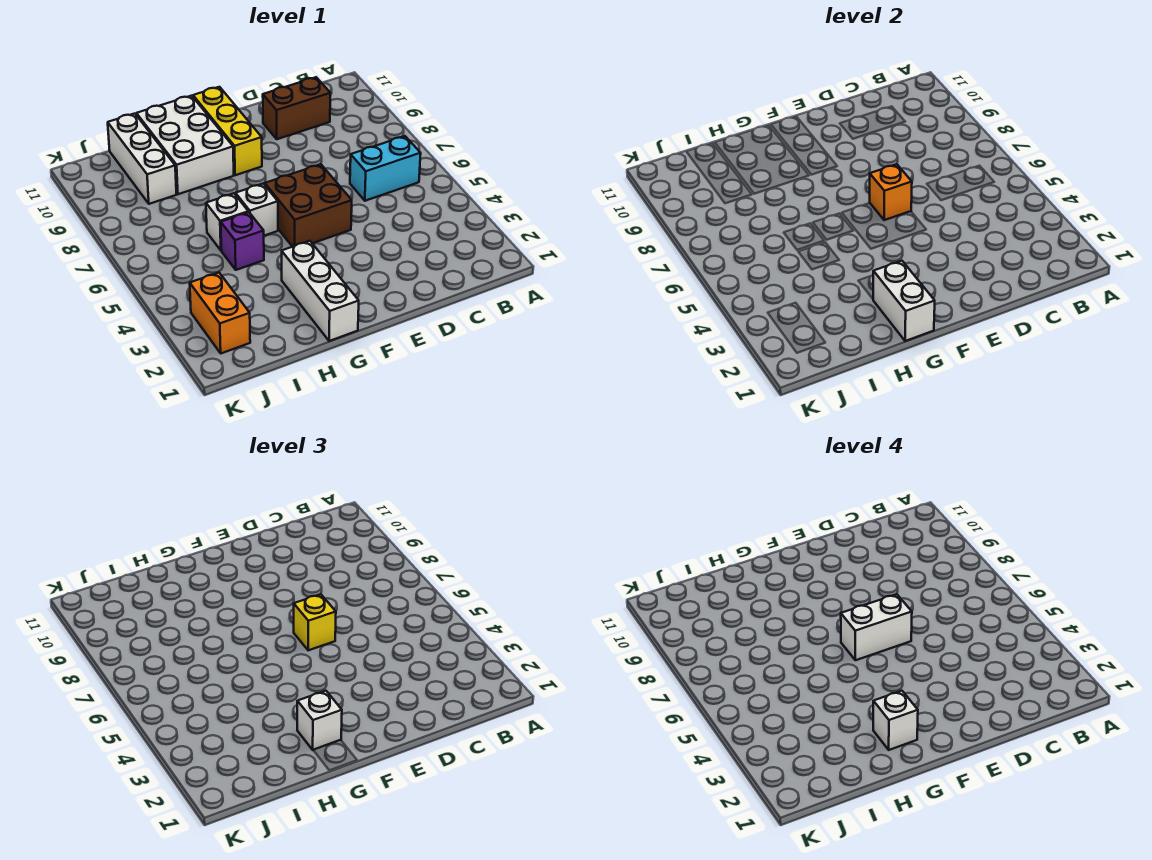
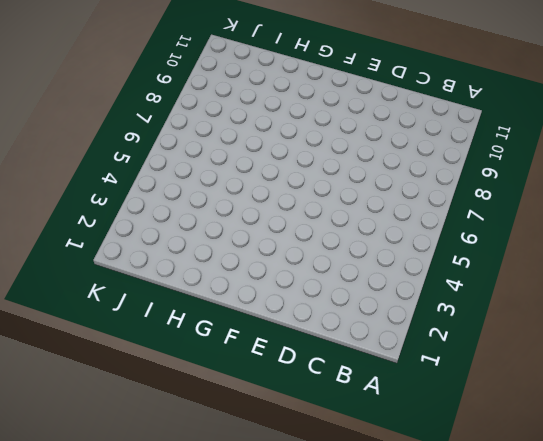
none -> cyan brick B6:C6 level 1
none -> brown brick C10:D10 level 1
none -> brown brick E5:F6 level 1

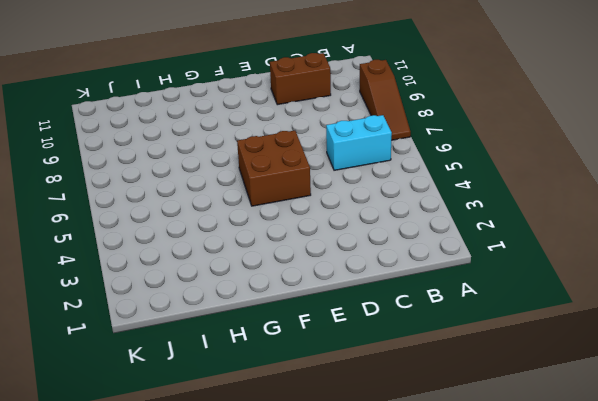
brown slope A7:A9 level 1 top 9 -> none
none -> yellow brick F9:F11 level 1
none -> white brick G1:G3 level 1
none -> white brick G6 level 1

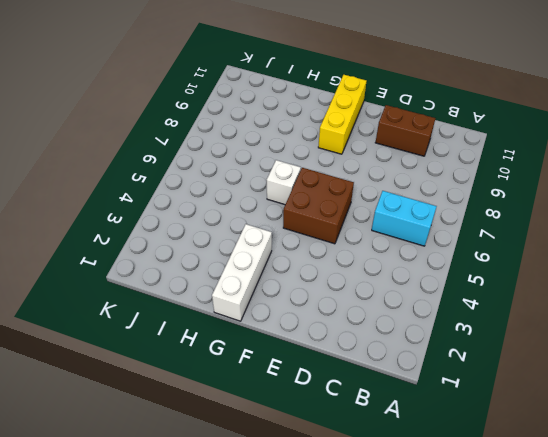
none -> white brick G9:H11 level 1
none -> purple brick H5 level 1
none -> white brick H6 level 1

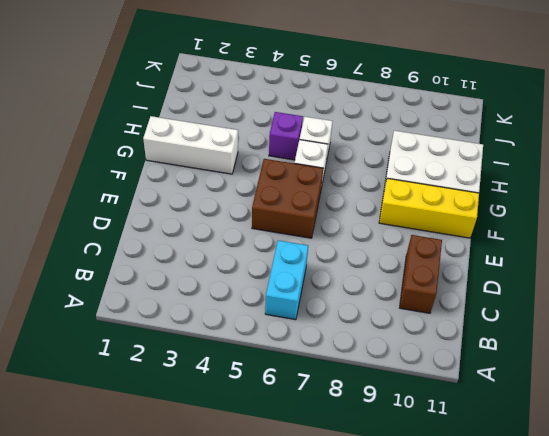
none -> white brick I9:I11 level 1
none -> orange brick J2:J3 level 1
none -> orange brick E6 level 2

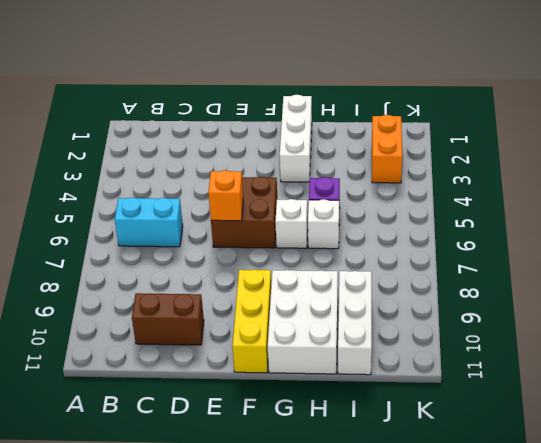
none -> white brick G1:G2 level 2
none -> yellow brick E6 level 3
none -> white brick G2 level 3

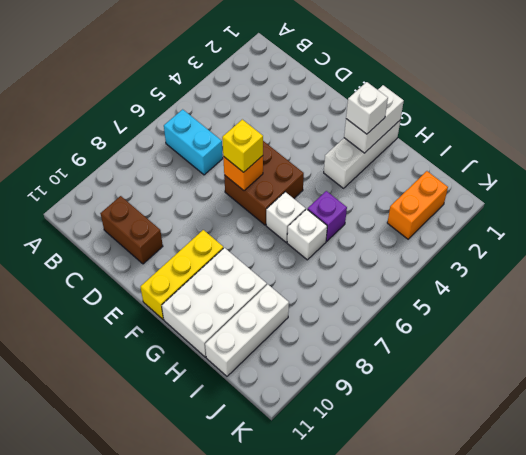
none -> white brick E6:F6 level 4
none -> white brick G2 level 4

